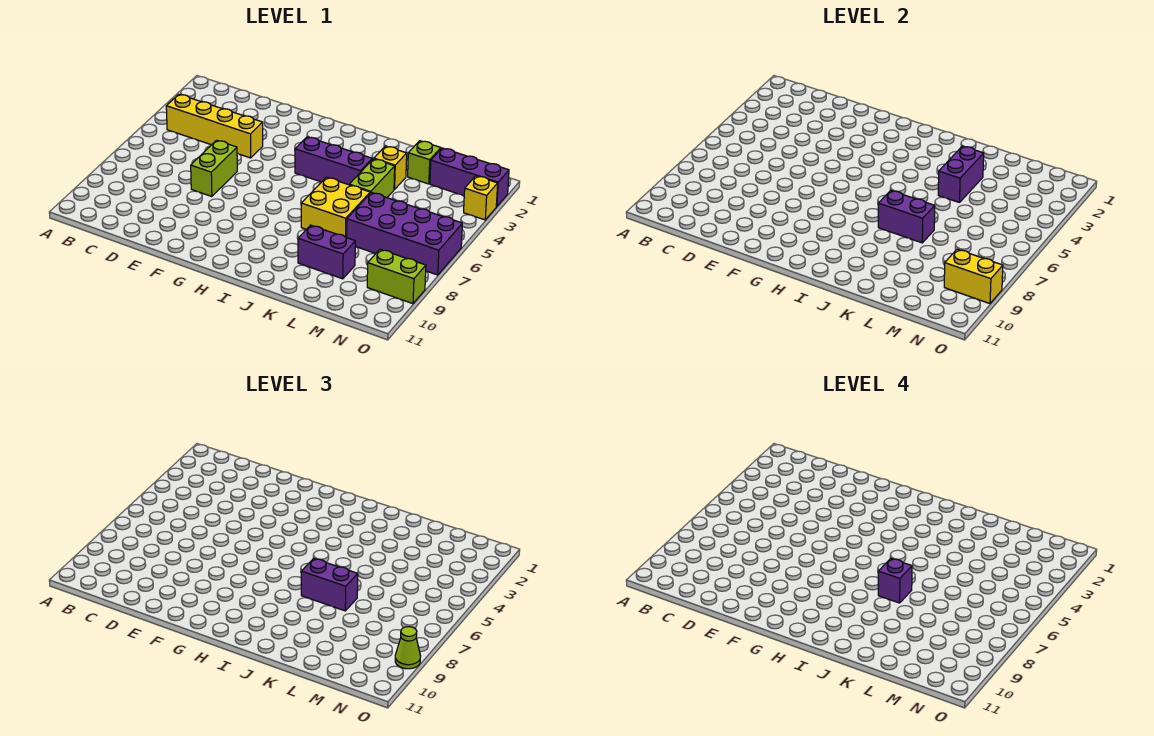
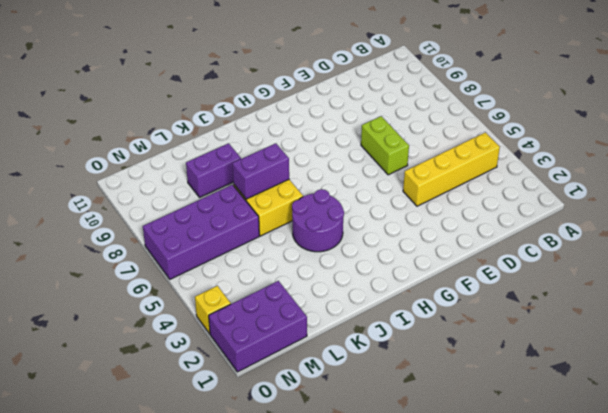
purple round brick I4:J5 level 1 -> purple brick H4:J4 level 1
purple brick M1:O2 level 1 -> purple brick M2:O2 level 1
none -> yellow brick K3 level 1
none -> lime brick K4:K5 level 1
none -> lime brick L2 level 1

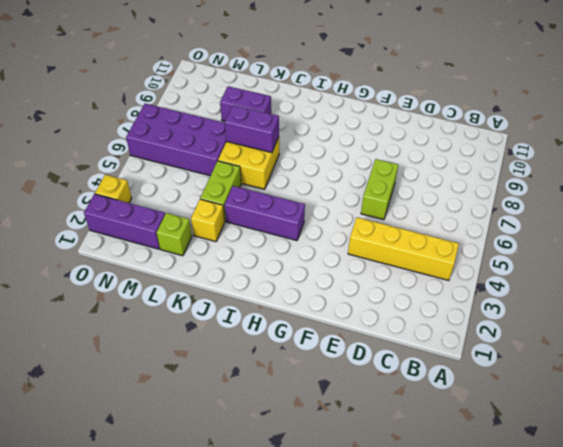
none -> lime brick N9:O9 level 1
none -> purple brick K3:K4 level 2
none -> yellow brick N9:O9 level 2

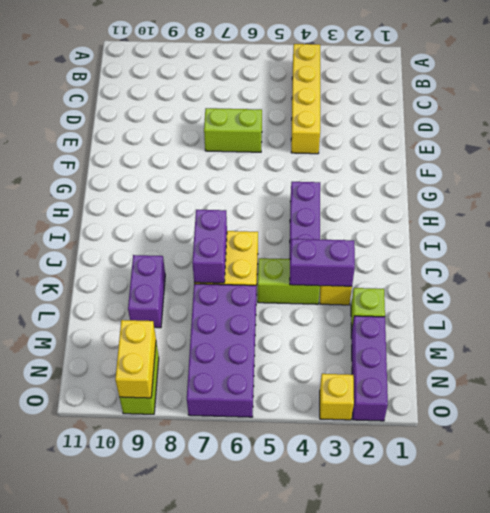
none -> purple brick J7:K7 level 3
none -> lime cone O9 level 3
none -> purple brick J7 level 4

